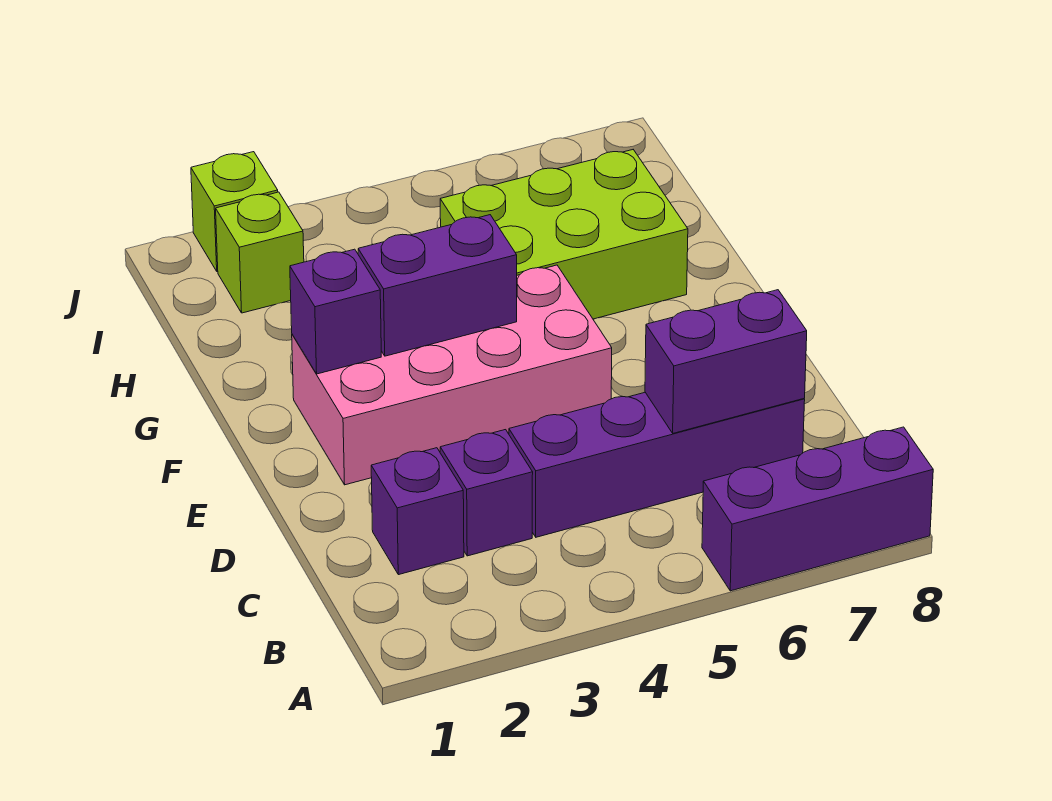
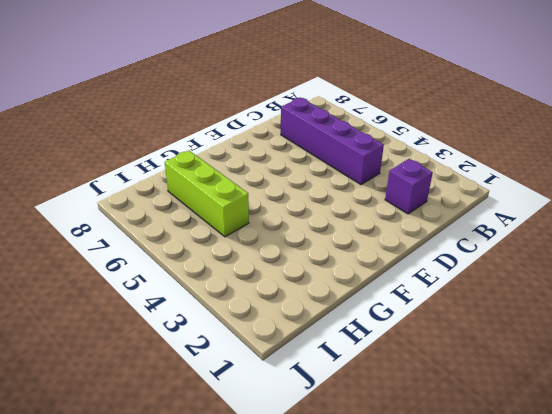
lime brick H5:H7 level 1 -> lime brick G5:H7 level 1
none -> purple brick A6:A8 level 1
none -> purple brick C3 level 1

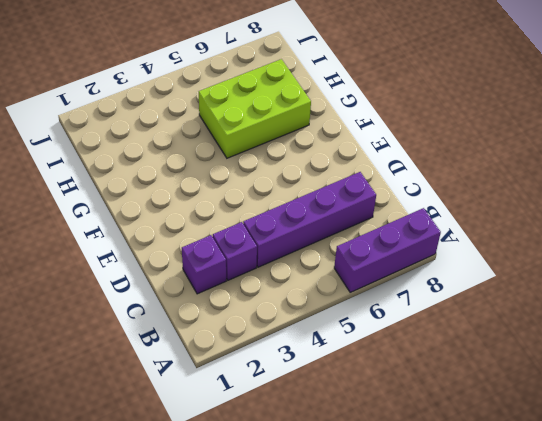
none -> pink brick E2:F5 level 1
none -> lime brick I2 level 1

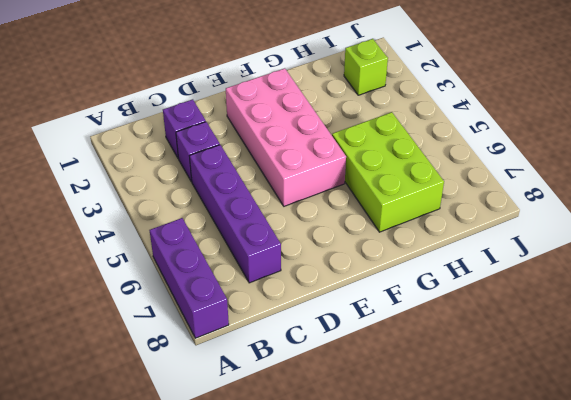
none -> lime brick J2 level 1
none -> purple brick C6:C7 level 2

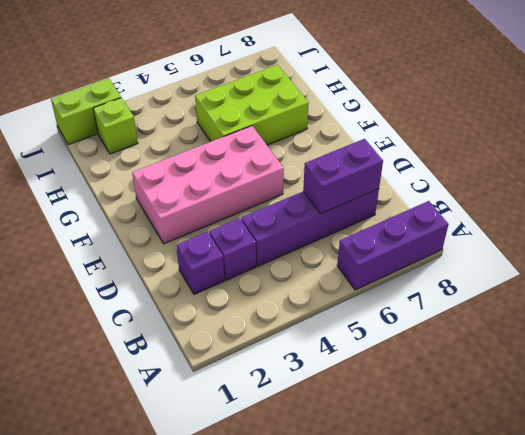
lime brick J1:J2 level 1 -> lime brick J2 level 1
none -> purple brick F2 level 2
none -> purple brick F3:F4 level 2

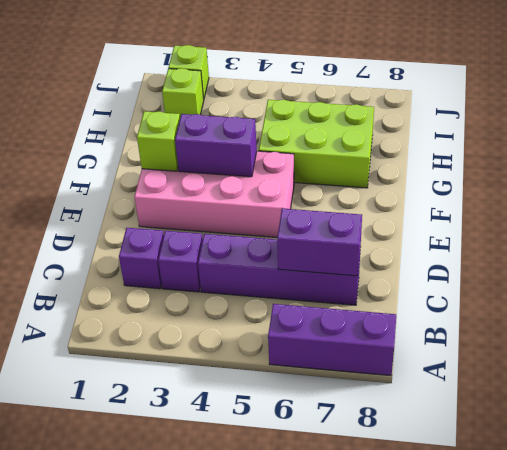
lime brick F2 level 2 -> purple brick F2 level 2

